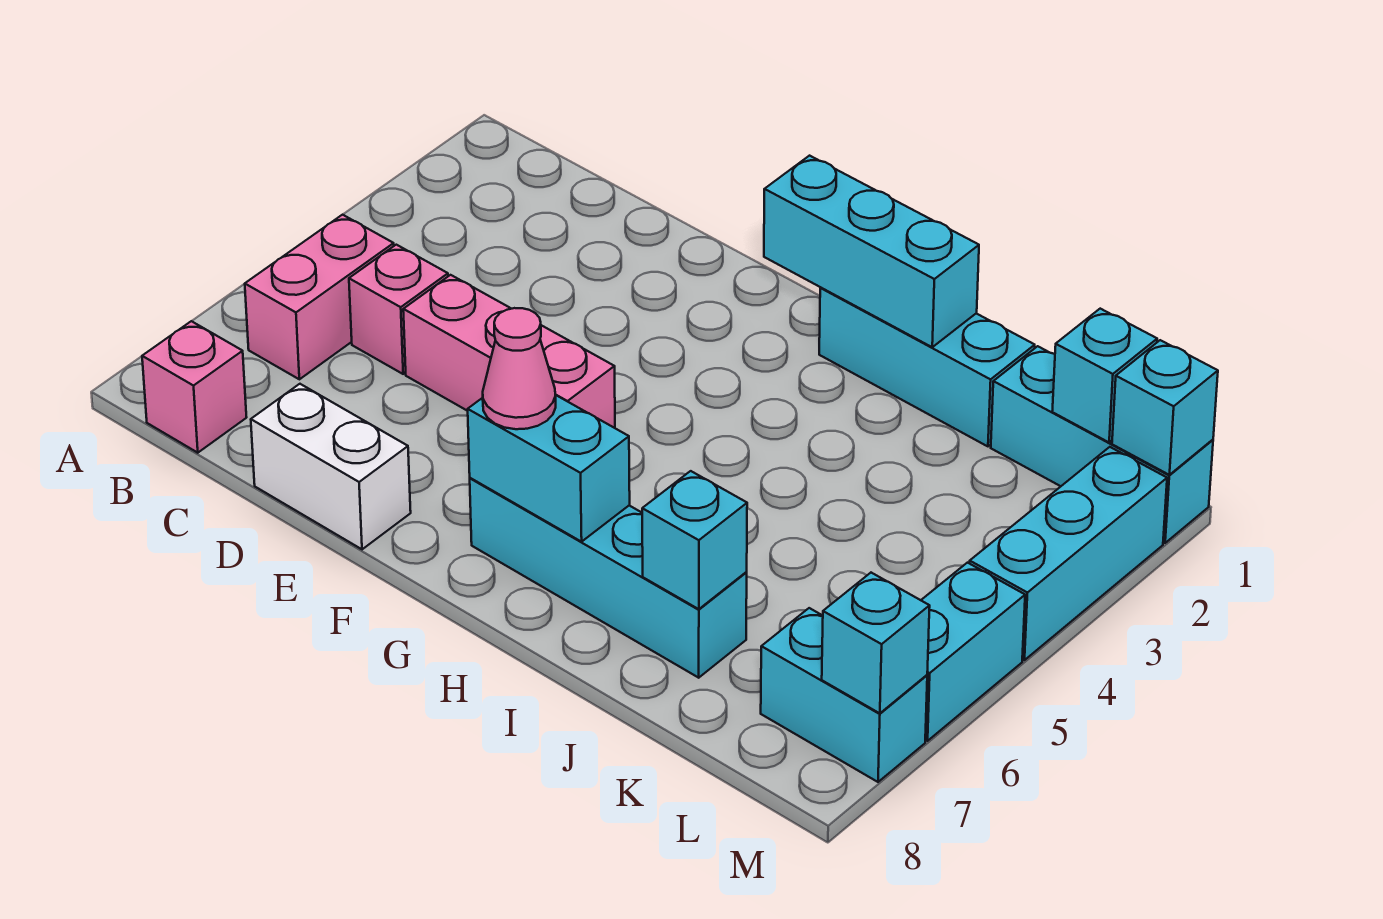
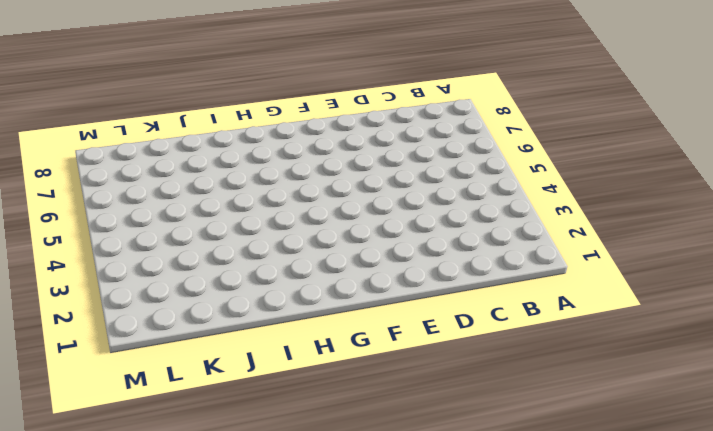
none -> pink brick B5:B6 level 1
none -> pink brick B8 level 1
none -> pink brick C5 level 1

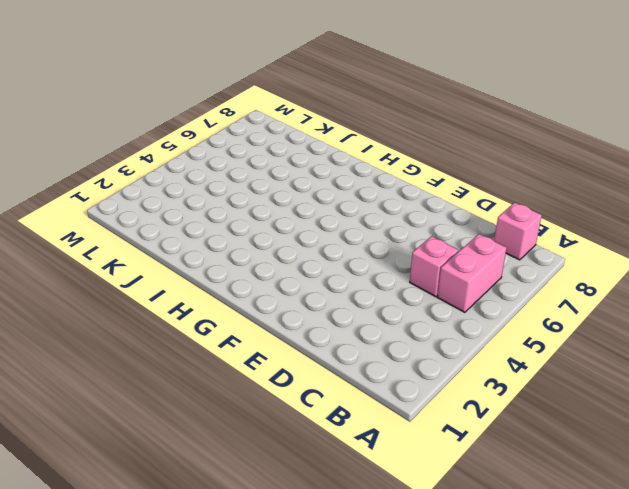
none -> pink brick D5:F5 level 1
none -> white brick D8:E8 level 1
none -> cyan brick G7:J7 level 1

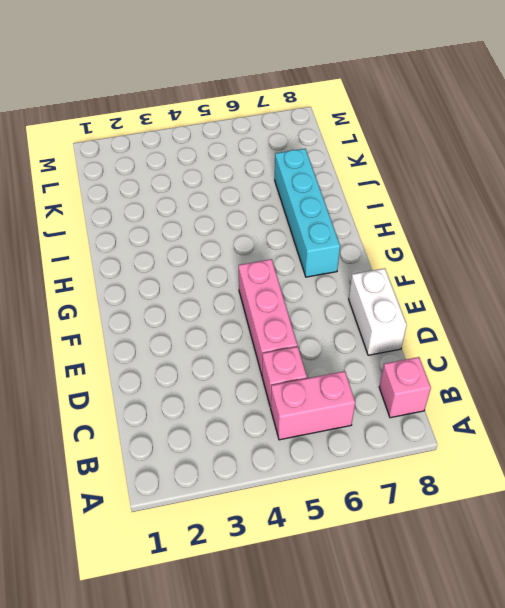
none -> cyan brick H1:J1 level 1
none -> cyan brick K1:M1 level 1
none -> cyan brick L7:M7 level 1

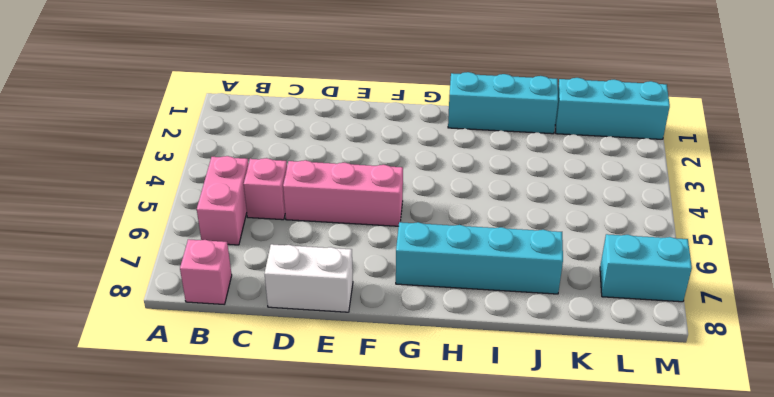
none -> cyan brick M2:M4 level 1
none -> cyan brick M5:M6 level 1
none -> cyan brick G1:I1 level 2

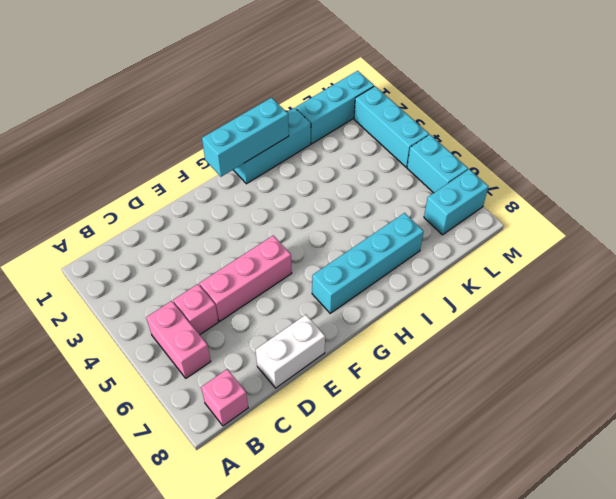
none -> cyan brick G7:H7 level 2
none -> cyan brick J7 level 2
none -> cyan brick L1 level 2

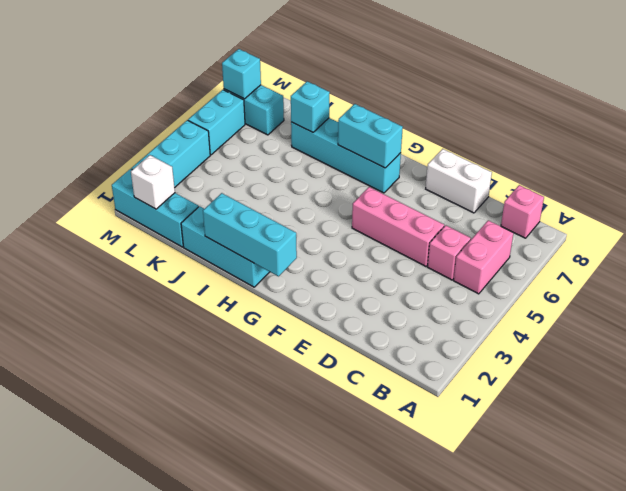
white brick L1 level 2 -> cyan brick L1 level 2
none -> cyan brick M1 level 2
none -> pink cone G7 level 3

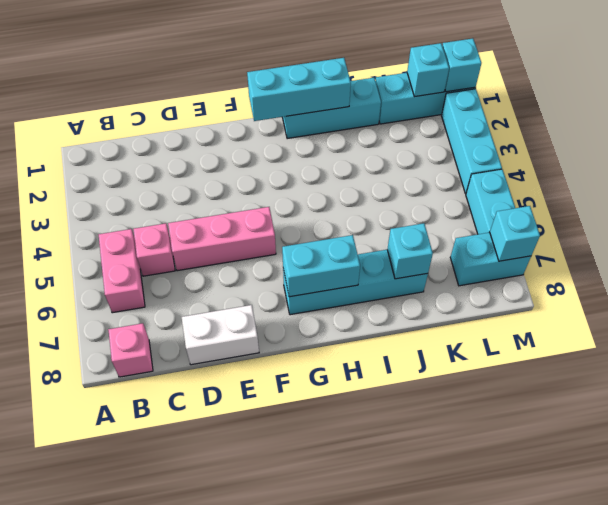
none -> pink cone G7 level 3

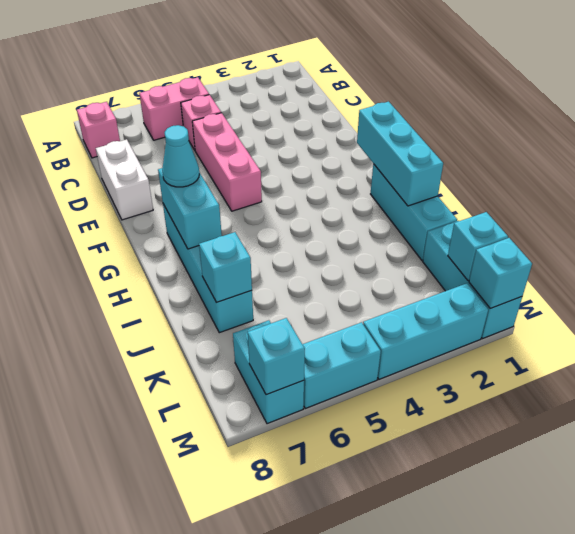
cyan cone G7 level 3 -> pink cone G7 level 3

